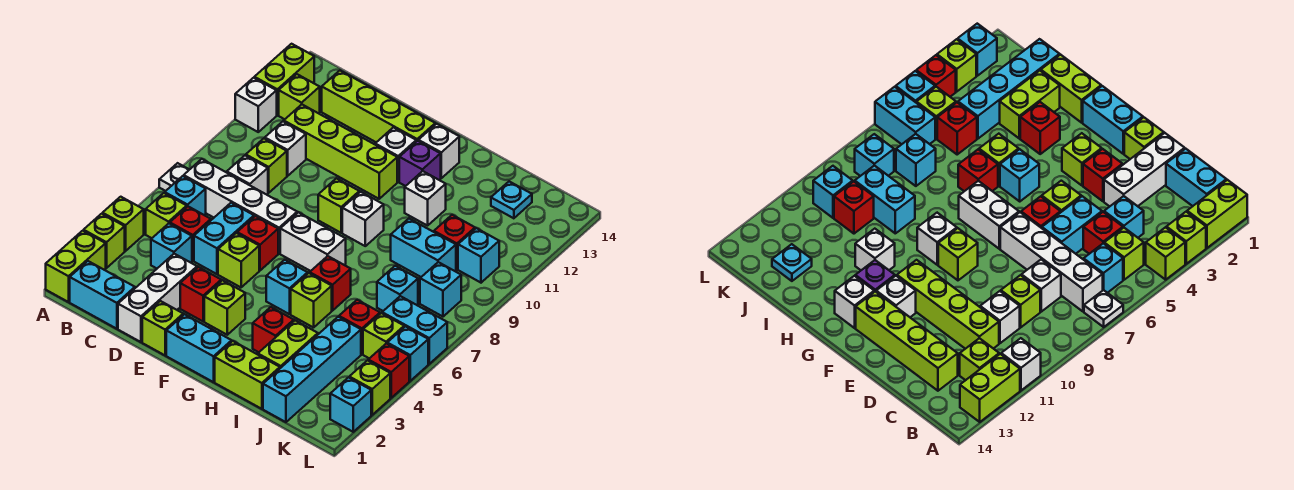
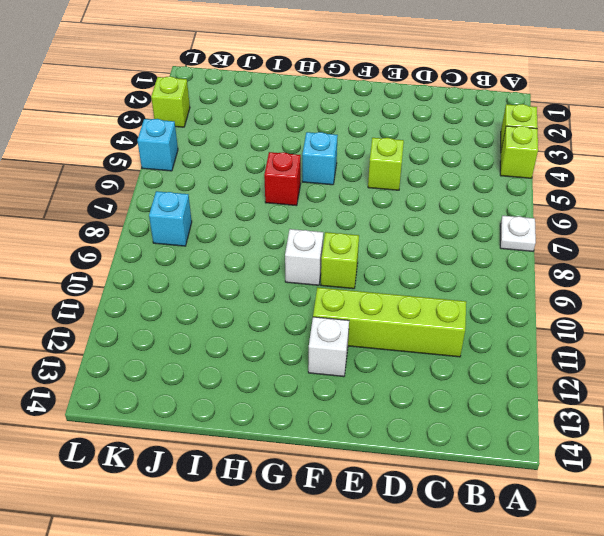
none -> lime brick A1:A2 level 1
none -> white brick A11 level 1
none -> lime brick A12:A13 level 1
none -> cyan brick B1:C1 level 1

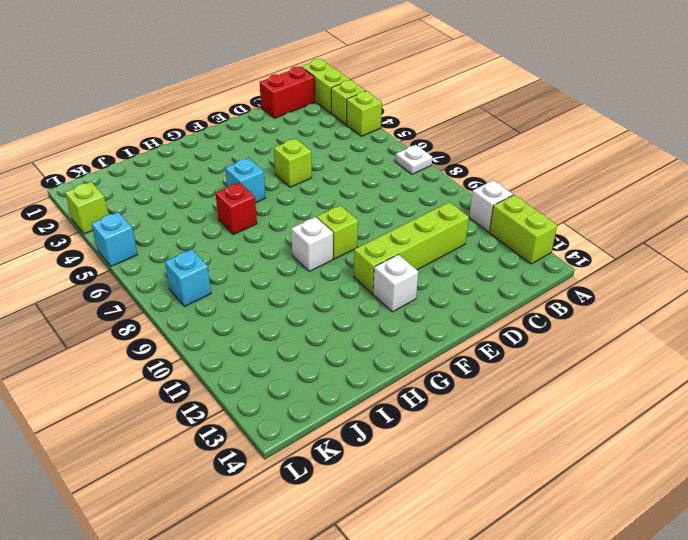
red brick B1:C1 level 1 -> cyan brick B1:C1 level 1
none -> lime brick B5 level 1
none -> cyan brick B6 level 1
none -> white brick B7:E7 level 1
none -> lime brick B12 level 1

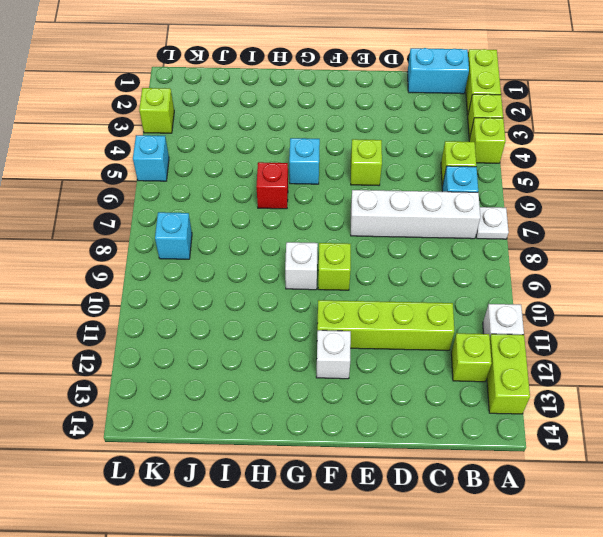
none -> cyan brick C4 level 1
none -> red brick C5 level 1
none -> white brick C8 level 1
none -> lime brick C9 level 1

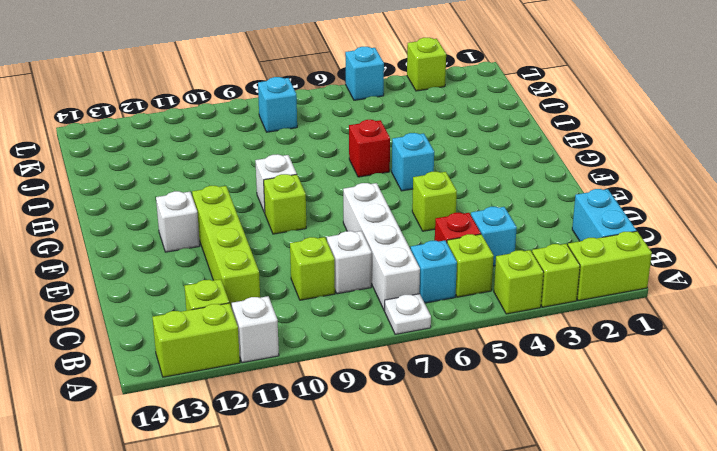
none -> white brick C10 level 1
none -> lime brick C13:F13 level 1
none -> white brick D1:D3 level 1
none -> cyan brick D5:D6 level 1

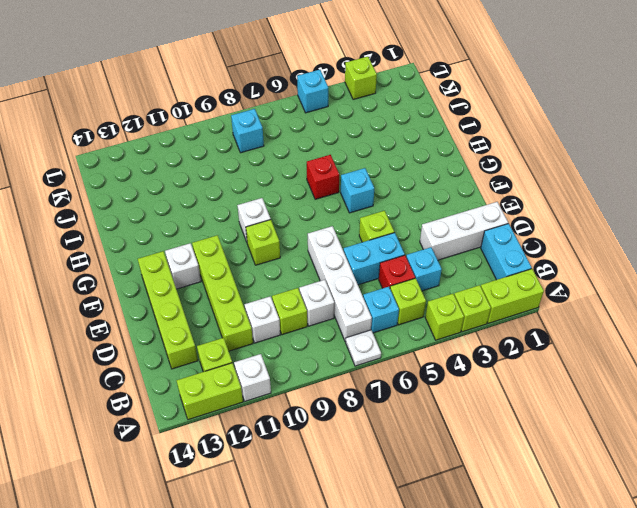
none -> lime brick E1 level 1
none -> red brick E3 level 1
none -> red brick E6 level 1
none -> cyan brick F1:G1 level 1

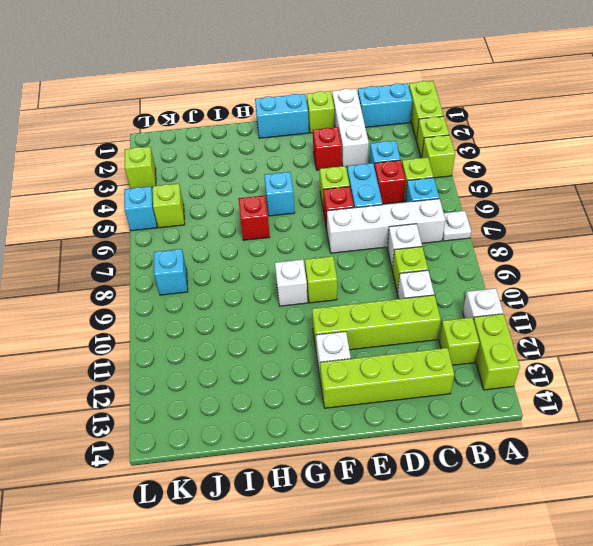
none -> lime brick F3 level 1
none -> white brick F7:G7 level 1
none -> purple brick G12 level 1
none -> white brick G13 level 1

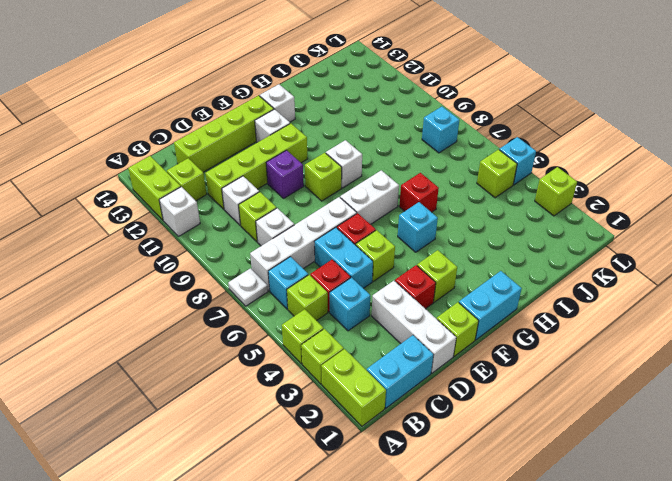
purple brick E10 level 1 -> purple brick G12 level 1
none -> lime brick H1:I1 level 1
none -> red brick H3 level 1
none -> lime brick H5 level 1
none -> white brick H11 level 1

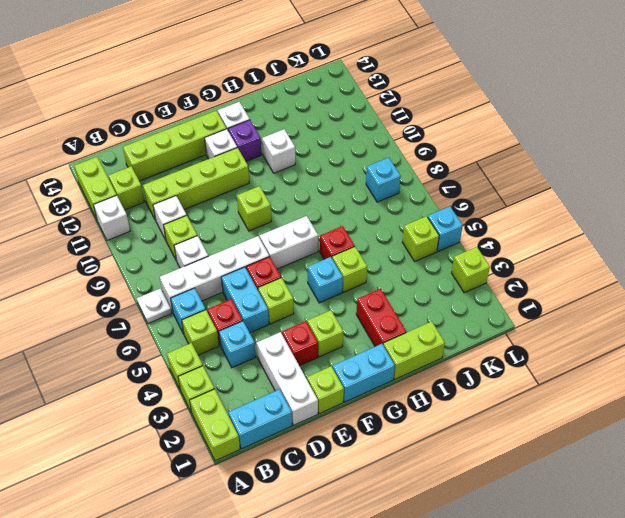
red brick H2:H3 level 1 -> red brick H3 level 1
none -> white brick G9 level 1
none -> lime brick I2:I3 level 1
none -> cyan brick I9:J9 level 1
none -> cyan brick J1:J4 level 1

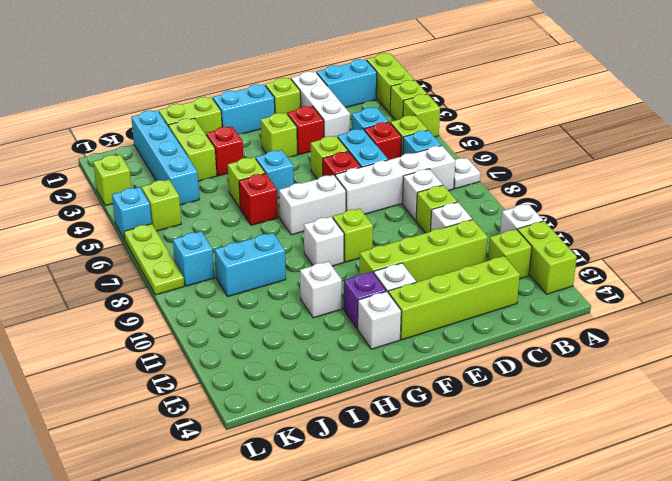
lime plate L6:L8 level 1 -> cyan brick K6:L6 level 1
none -> red brick J5 level 1
none -> cyan brick J7 level 1
none -> red brick J10 level 1
none -> cyan plate J13 level 1

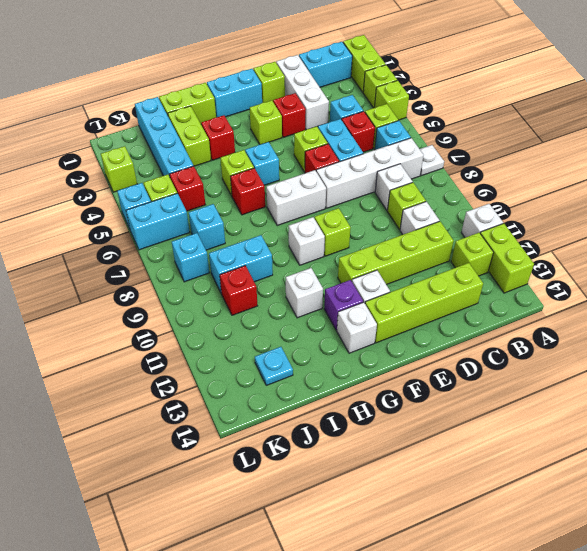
none -> cyan brick K10 level 1
none -> cyan brick L2 level 1
none -> red brick L4 level 1

